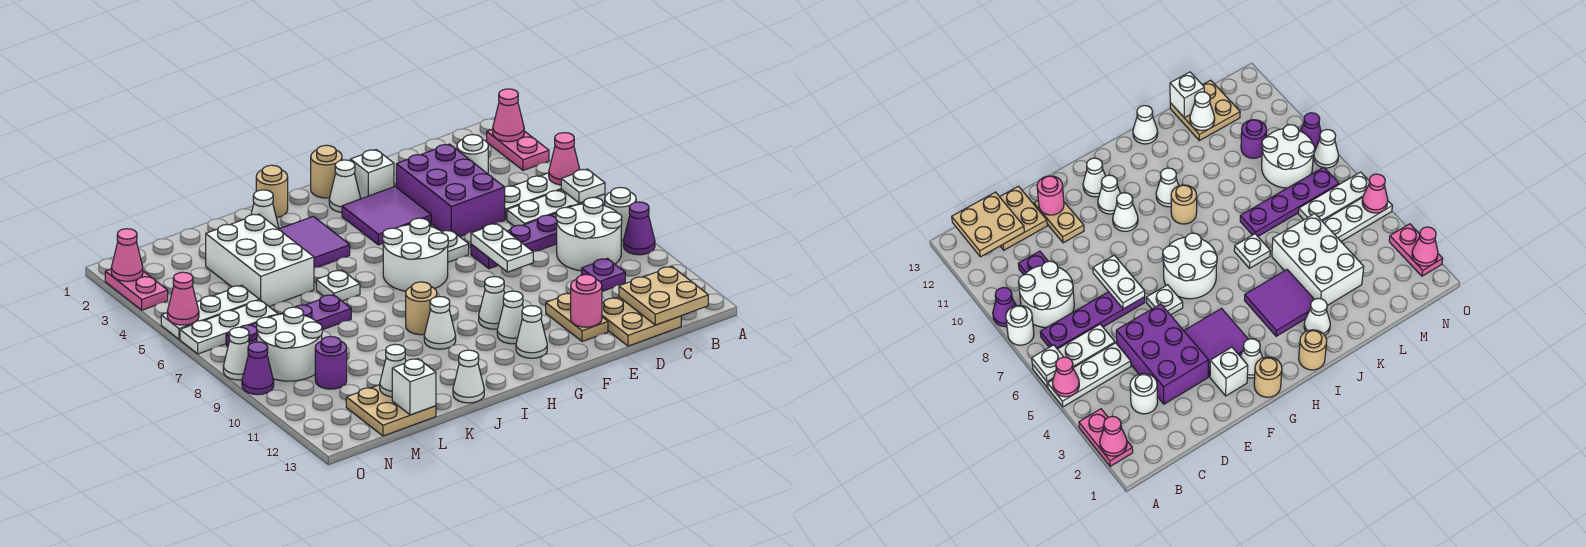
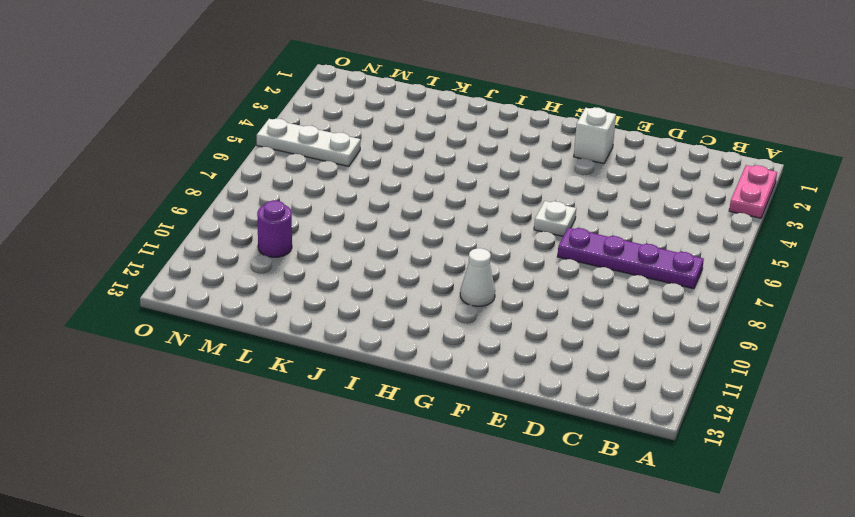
none -> white plate A5:C5 level 1
none -> white plate A6:C6 level 1
none -> white round brick A8 level 1
none -> purple cone A9 level 1

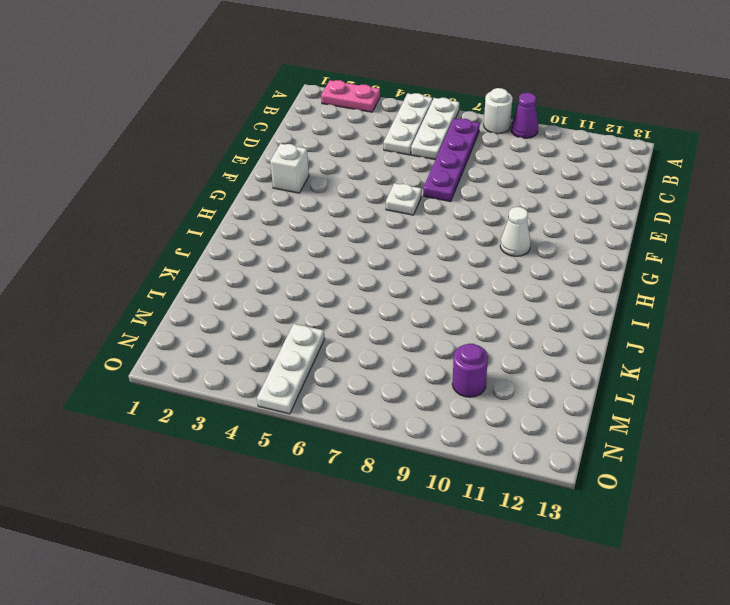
none -> white round brick B8:C9 level 1
none -> white round brick C3 level 1
none -> purple plate C10 level 1
none -> tan plate C12:D13 level 1

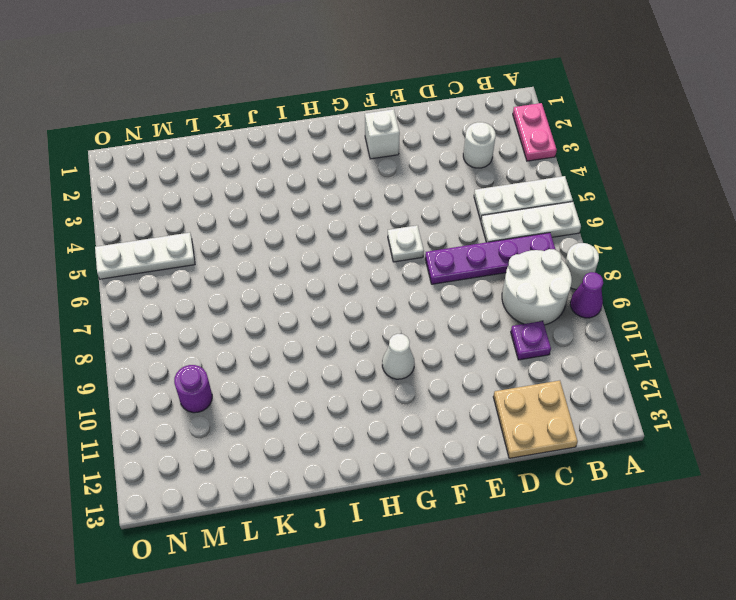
none -> purple brick D3:E5 level 1
none -> tan plate E11:E12 level 1
none -> purple tile F3:G4 level 1
none -> tan round brick G1 level 1

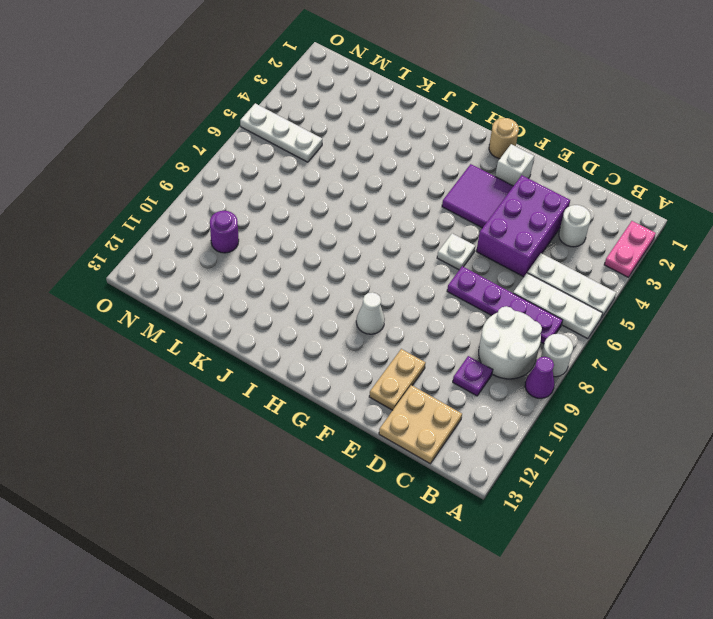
none -> white cone G2 level 1
none -> white round brick G6:H7 level 1
none -> white cone G11 level 1
none -> white cone G12 level 1

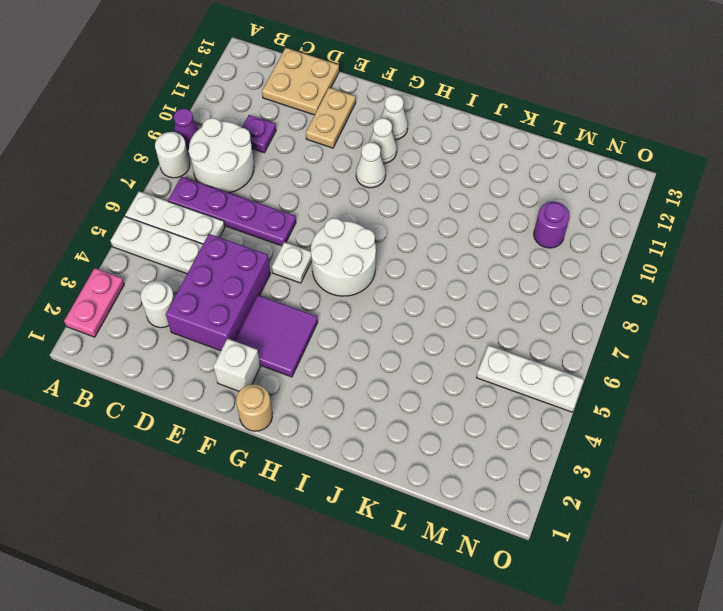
none -> white cone G2 level 1
none -> tan round brick I1 level 1
none -> purple tile I3:J4 level 1
none -> tan round brick I9 level 1

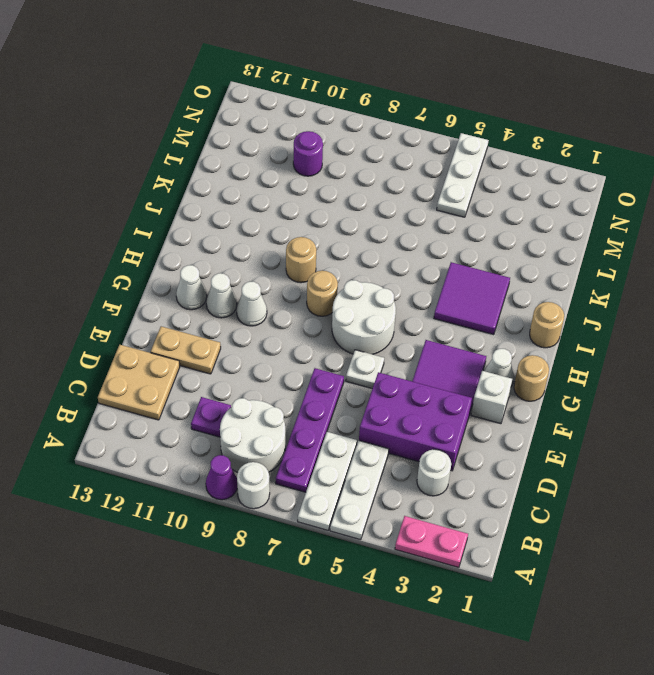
tan round brick H8 level 1 -> none
none -> white cone I10 level 1
none -> white cone J2 level 1
none -> white plate J6 level 1
none -> white cone J13 level 1

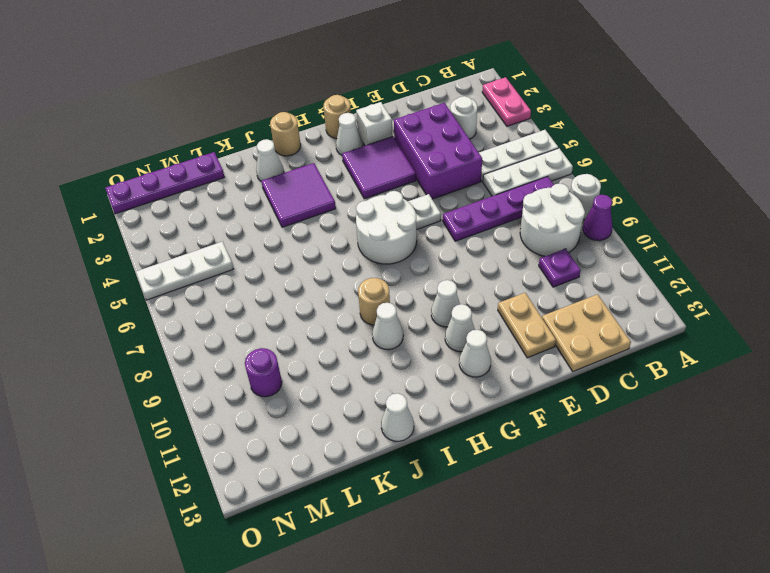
purple plate L1:O1 level 1 -> purple plate K7:N7 level 1
none -> white plate J6 level 1
none -> white brick K3:L5 level 1
none -> tan plate L12:M13 level 1
none -> white plate M6:O6 level 1

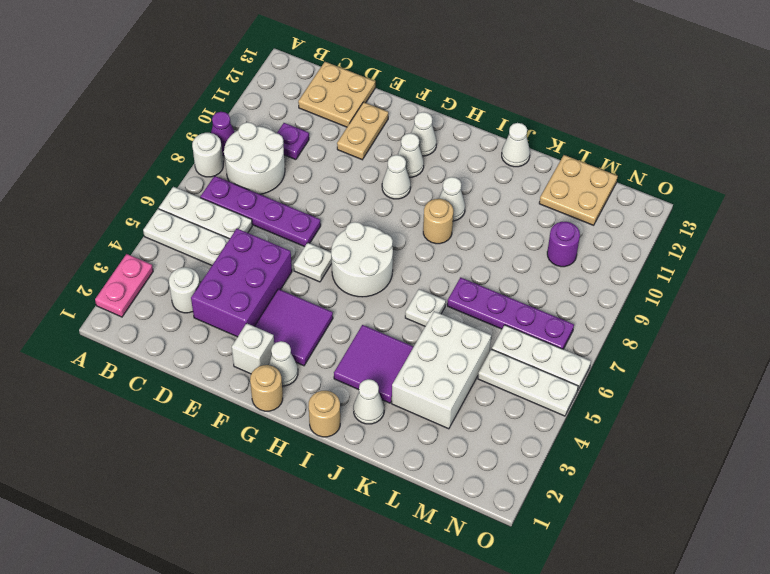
none -> white round brick M8:N9 level 1
none -> pink plate O2:O3 level 1
none -> white cone O8 level 1
none -> purple cone O9 level 1

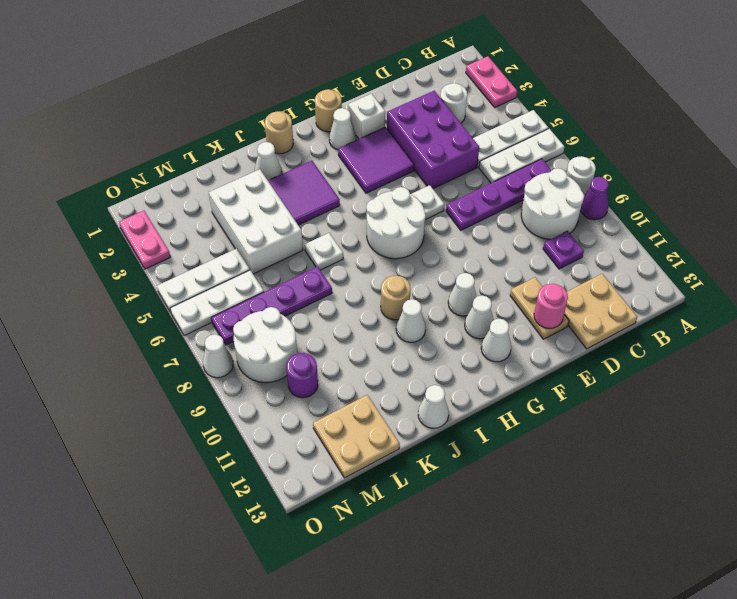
none -> purple cone O9 level 1
none -> pink cone A2 level 2
none -> pink cone A5 level 2
none -> white plate A6 level 2

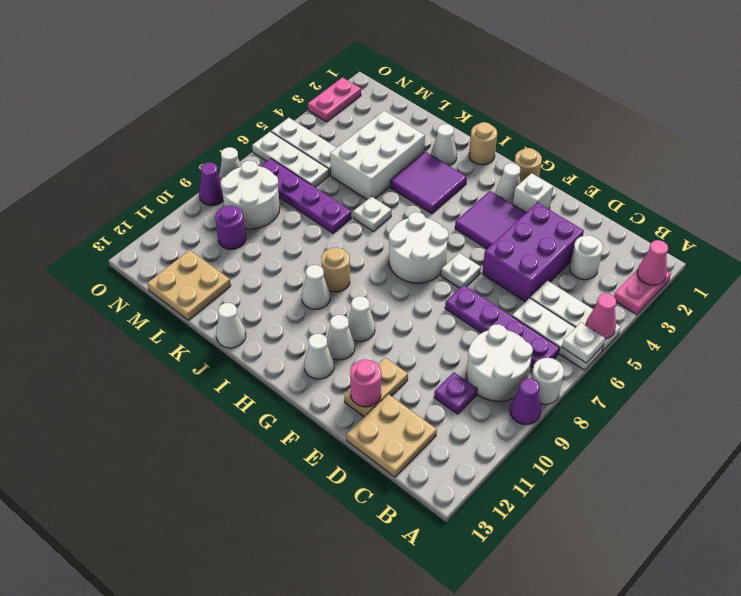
none -> tan plate B12:C13 level 2
none -> white plate E7:E8 level 2
none -> white cone L12 level 2
none -> white brick L13 level 2

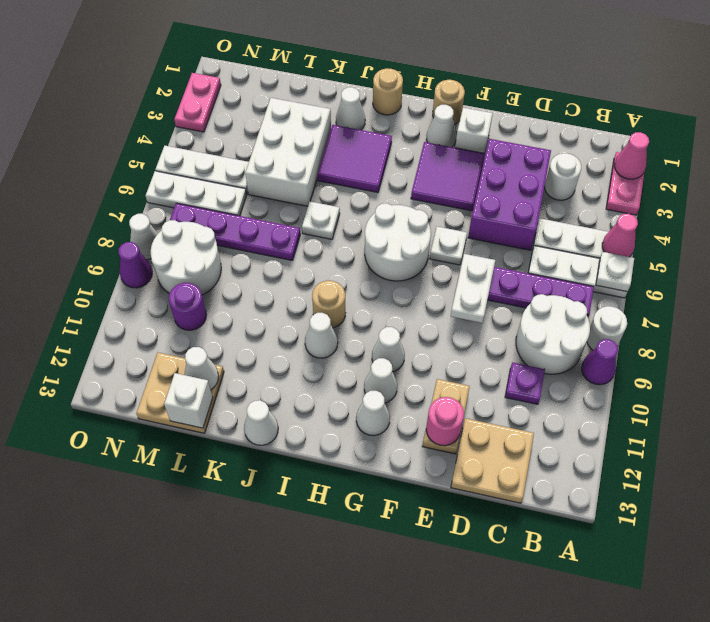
none -> tan plate B12:C13 level 2
none -> pink cone O2 level 2
none -> pink cone O5 level 2

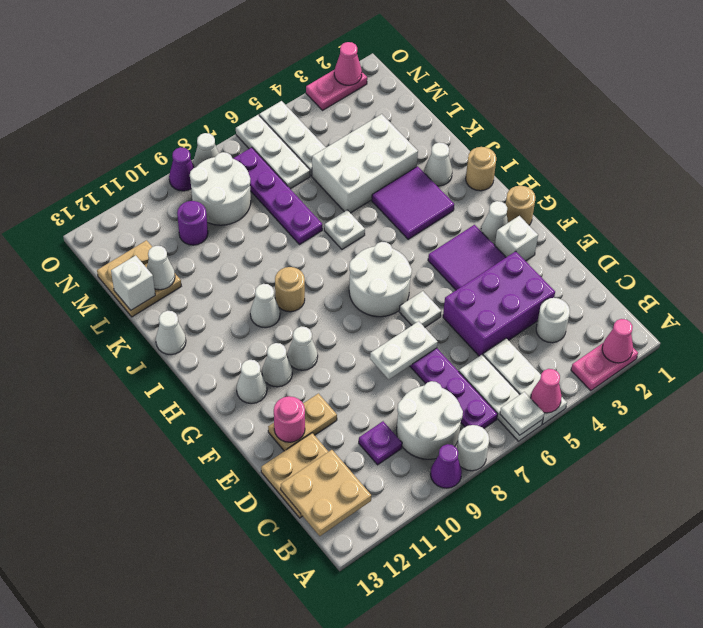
none -> pink cone O5 level 2

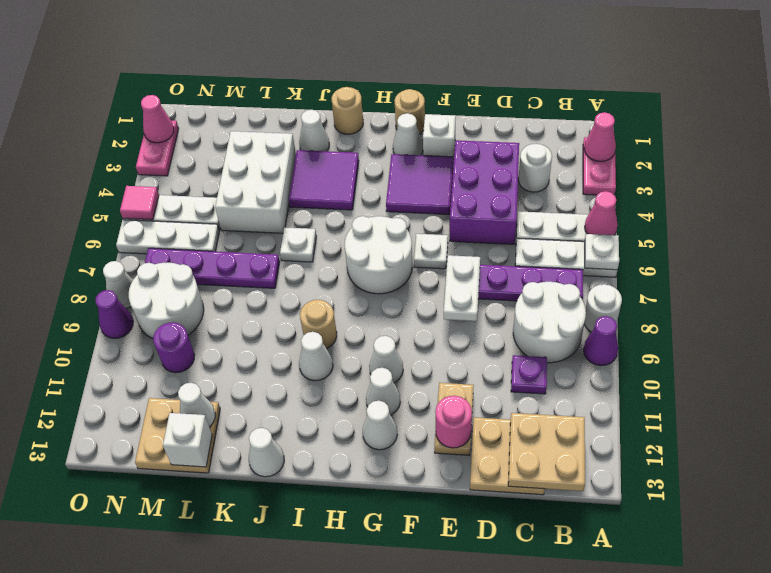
pink tile O5 level 2 -> pink cone O5 level 2

